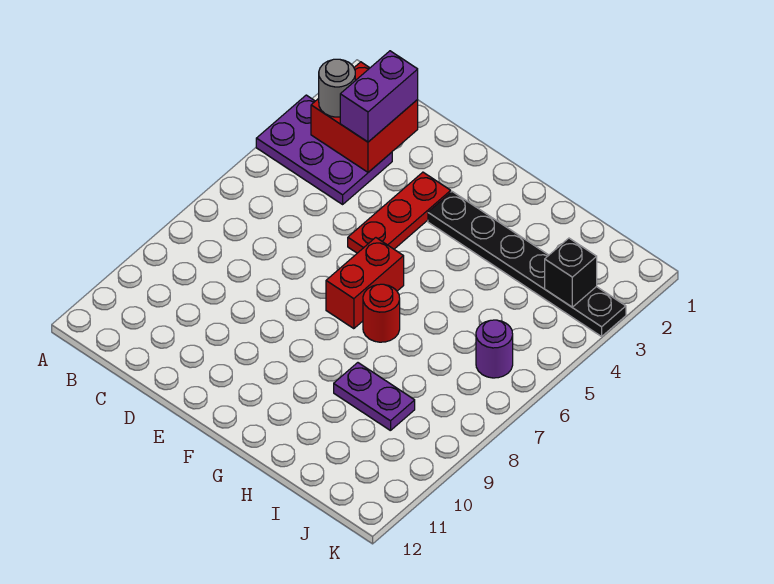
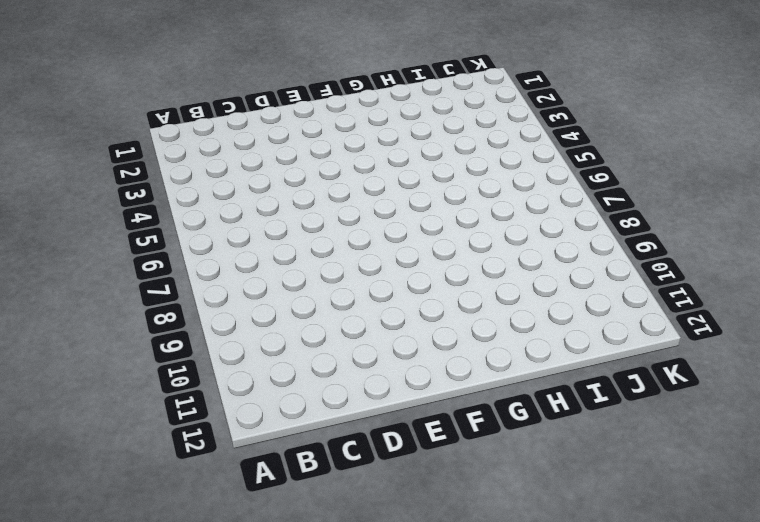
none -> purple plate A3:C4 level 1
none -> red plate E3:E5 level 1

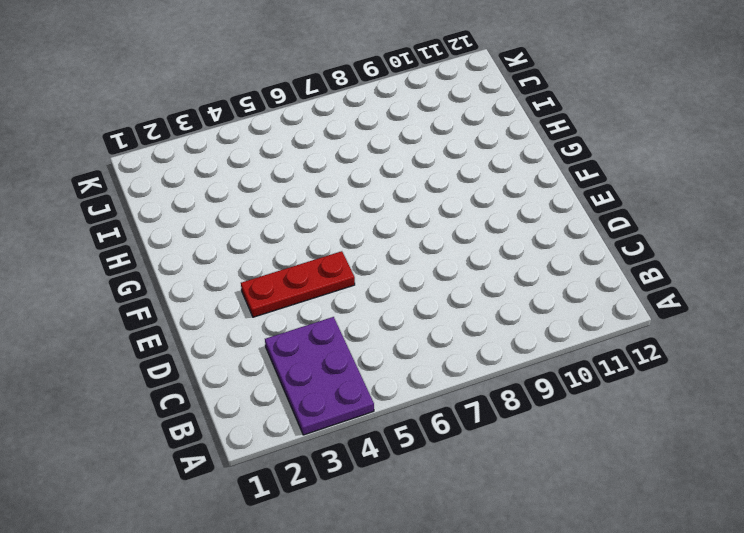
none -> black plate F3:K3 level 1
none -> red brick F6:F7 level 1

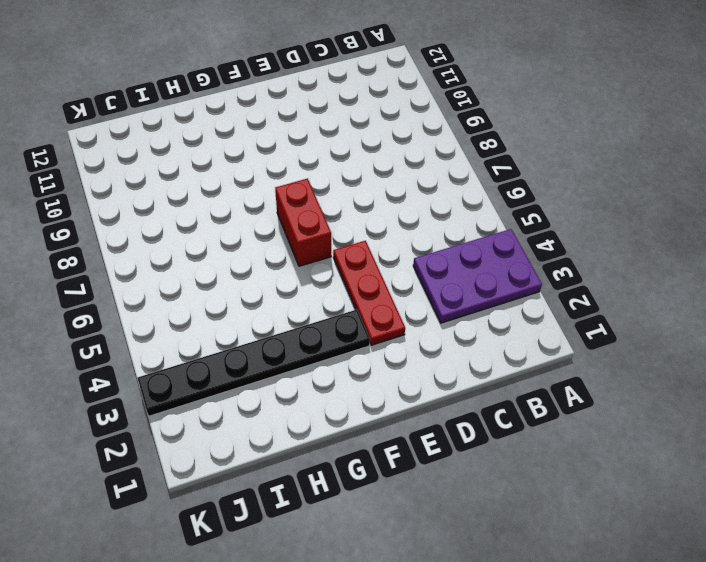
none -> red round brick G7 level 1
none -> purple plate H9:I9 level 1

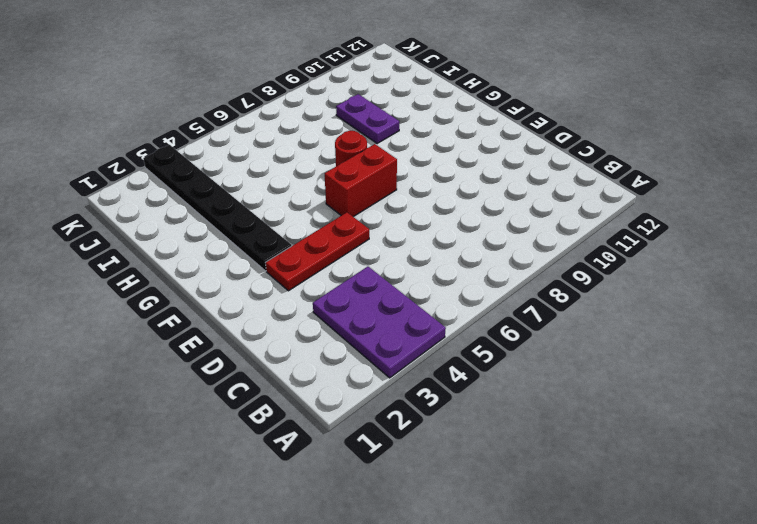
none -> purple round brick J6 level 1
none -> red brick B2:C3 level 2

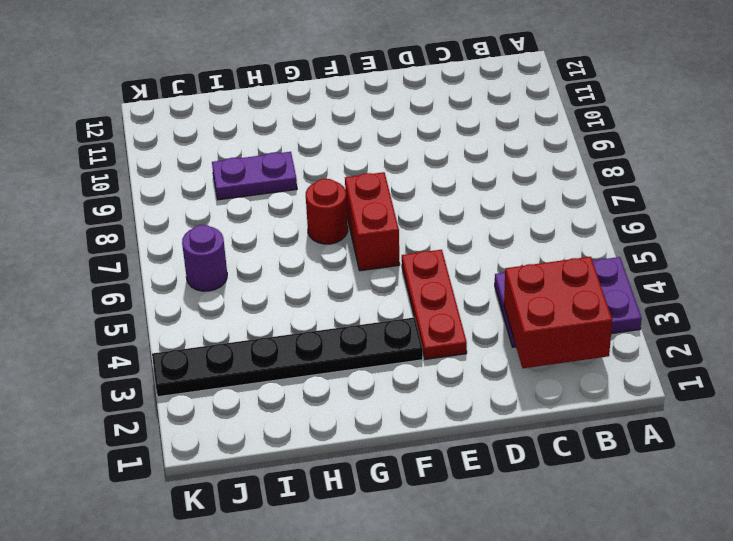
none -> black brick J3 level 2
none -> grey round brick B3 level 3

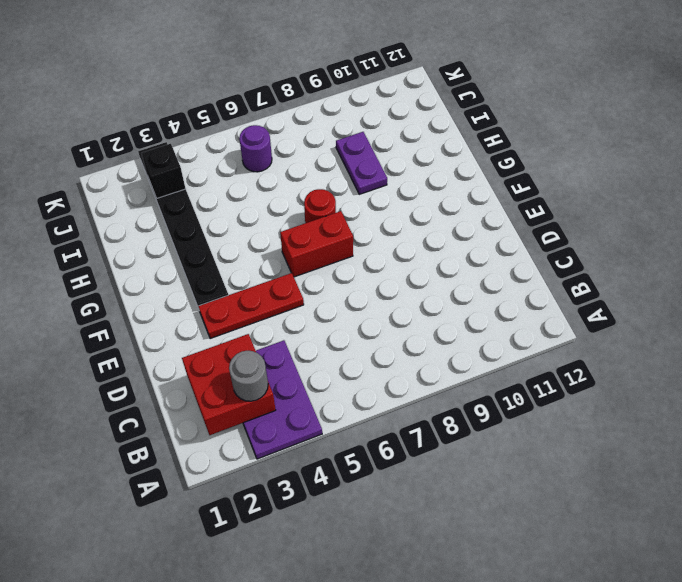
none -> purple brick C2:C3 level 3

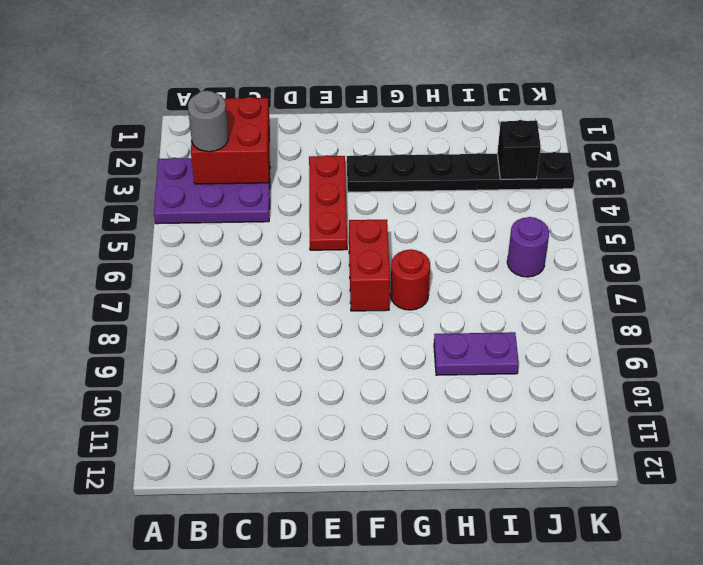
none -> purple brick C2:C3 level 3

